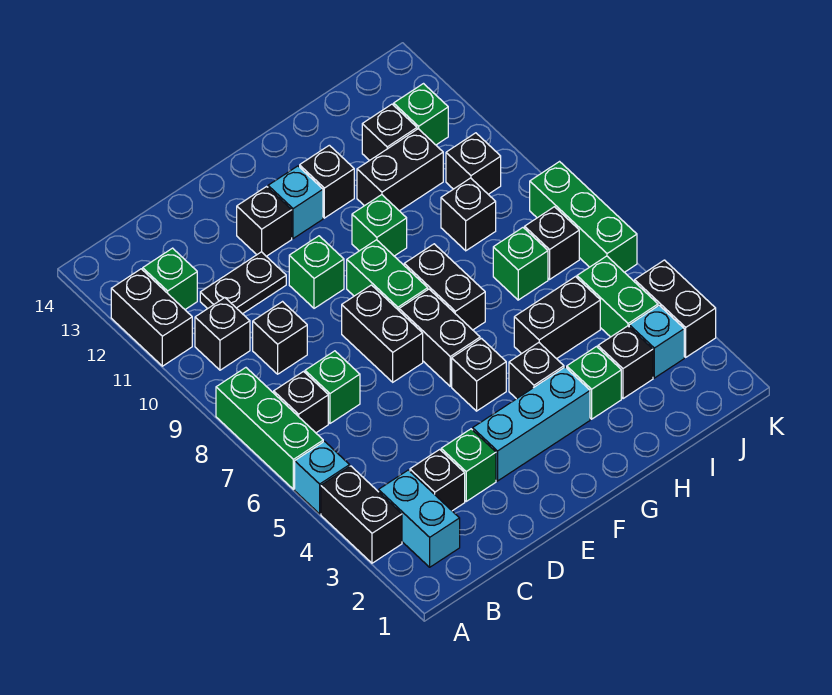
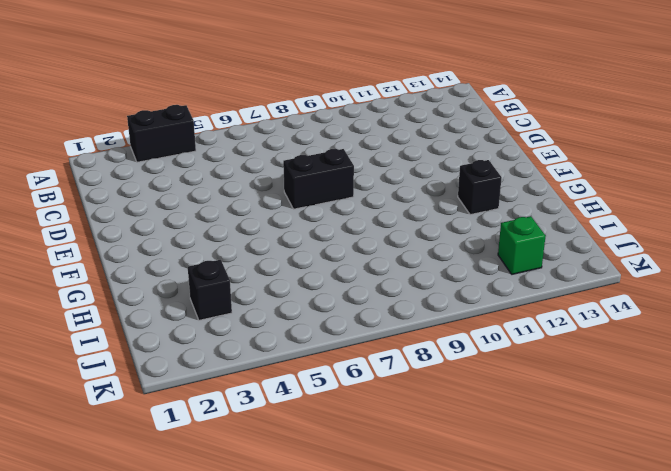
none -> cyan brick A5 level 1
none -> green brick A6:A8 level 1
none -> black brick A11:A12 level 1
none -> cyan brick B2:B3 level 1

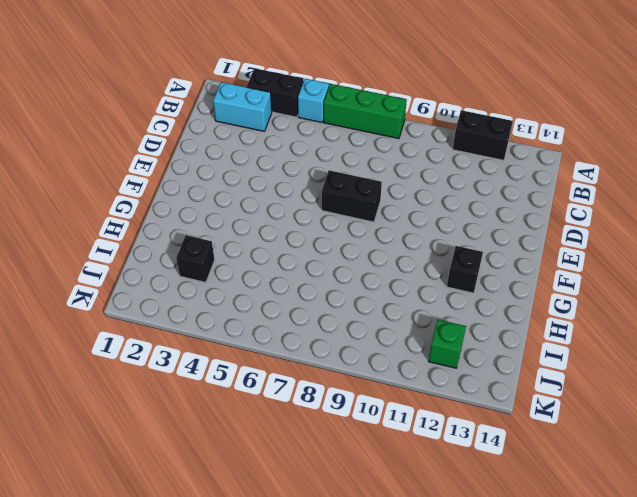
none -> black brick B7 level 1
none -> black brick B10 level 1
none -> green brick B12 level 1
none -> black brick C3 level 1

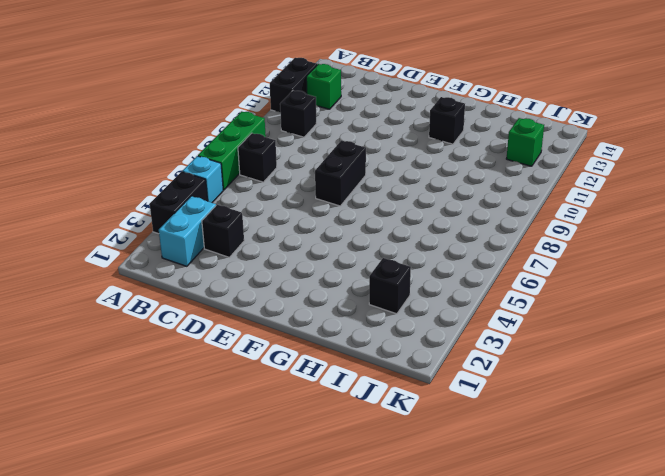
none -> green brick C7 level 1
none -> black brick C9 level 1
none -> black plate C11:D11 level 1
none -> green brick D3 level 1

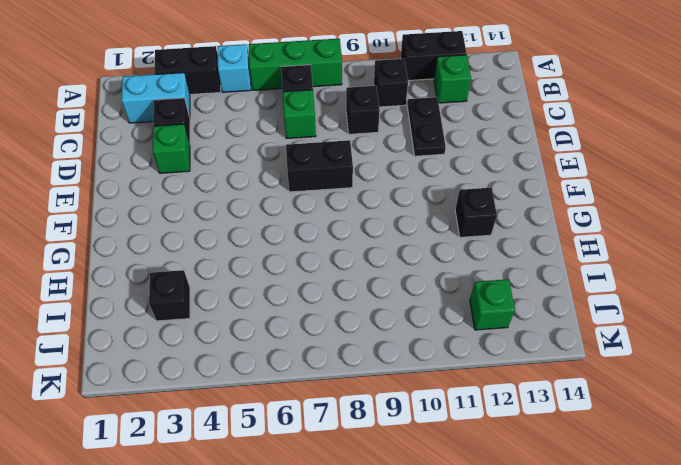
none -> cyan brick E3:G3 level 1
none -> green brick E10 level 1
none -> black brick E12 level 1
none -> black brick F5 level 1

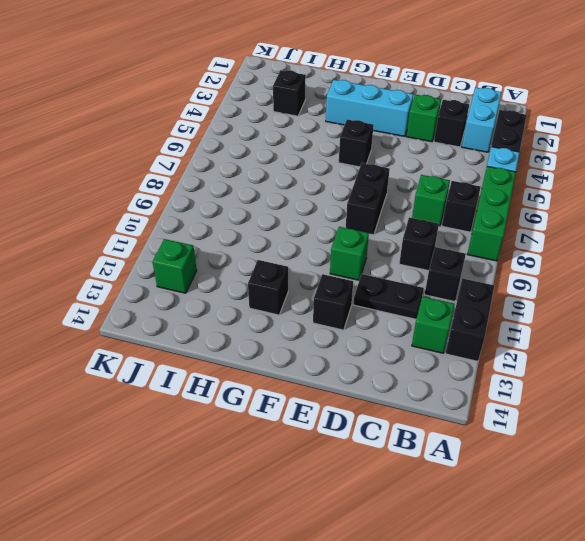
none -> black brick F6:F7 level 1
none -> green brick F8:F9 level 1
none -> cyan brick F12 level 1
none -> black brick G4 level 1

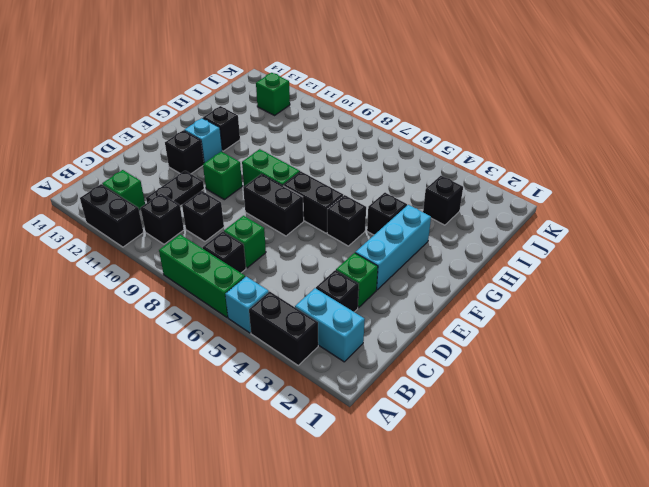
none -> black brick G7:G8 level 1
none -> green brick G10 level 1
none -> green brick H3 level 1
none -> black brick H5:I5 level 1

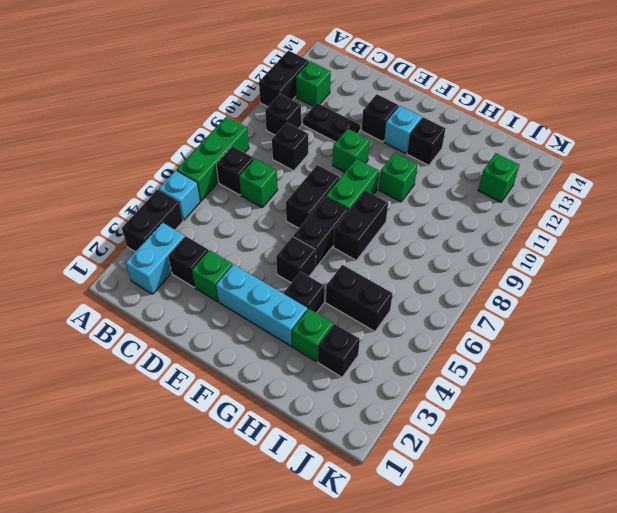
none -> black brick H11:I11 level 1
none -> green brick I7 level 1
none -> black brick I9 level 1
none -> black brick I12 level 1

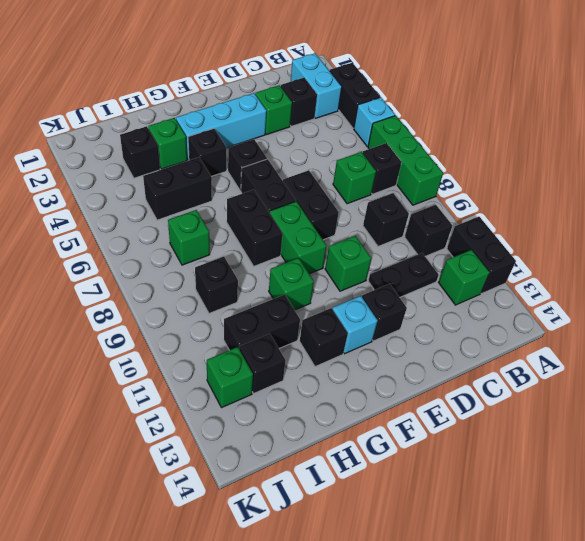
none -> cyan brick J3 level 1
none -> green brick J4:J5 level 1
none -> black brick J7 level 1
none -> black brick J10 level 1

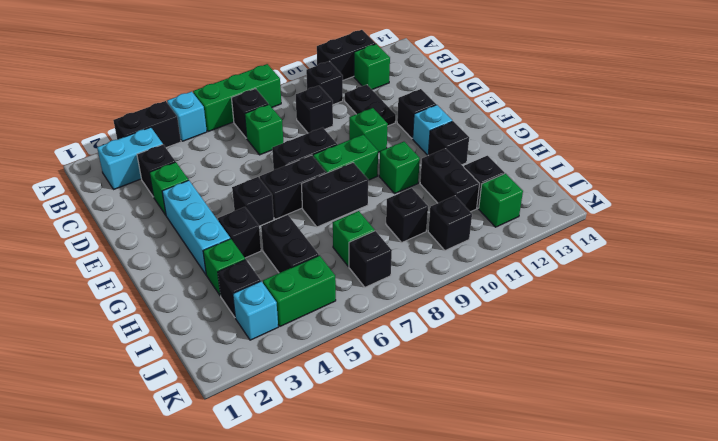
none -> black brick K3:K4 level 1
none -> green brick K6:K8 level 1

